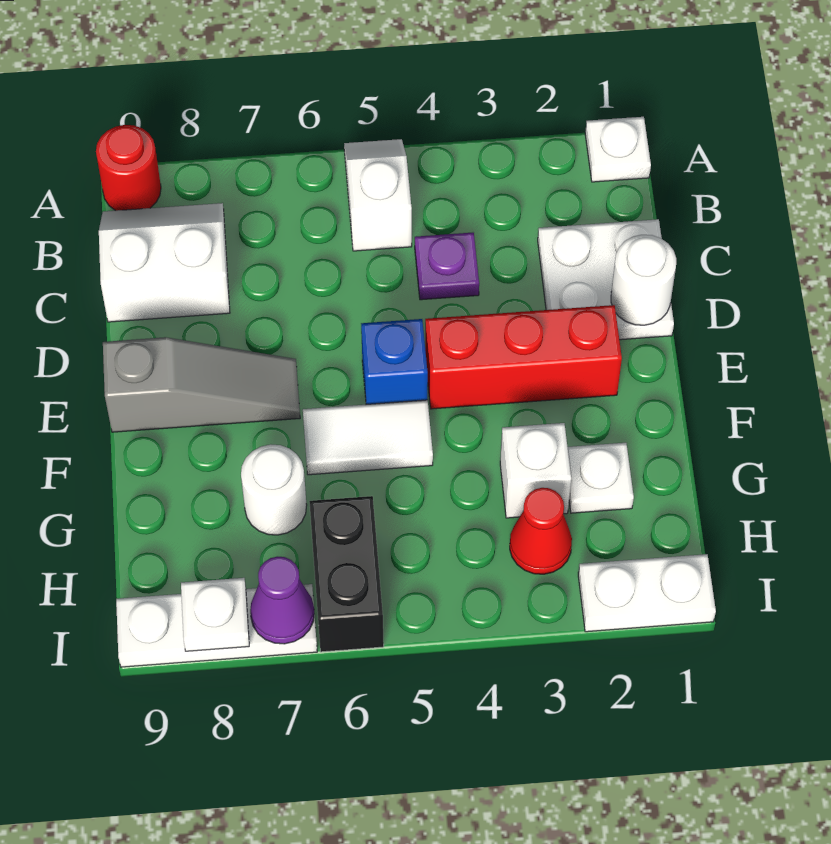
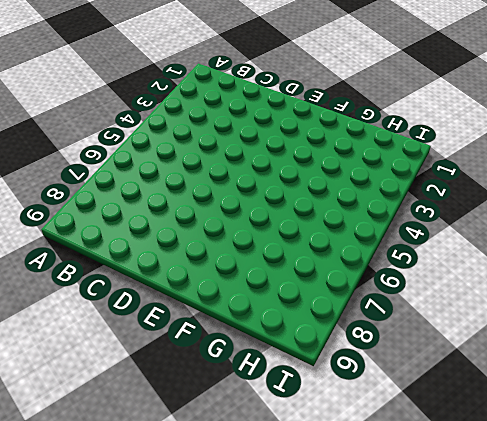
none -> white plate A1 level 1
none -> white slope A5:B5 level 1 top B
none -> red round brick A9 level 1

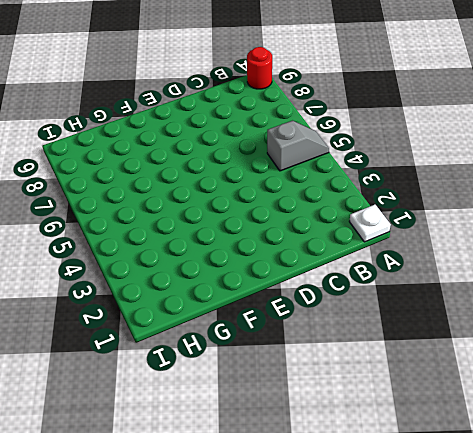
grey slope A5:B5 level 1 top B -> white slope A5:B5 level 1 top B
none -> white slope B8:C9 level 1 top C
none -> white plate C1:D2 level 1
none -> purple plate C4 level 1

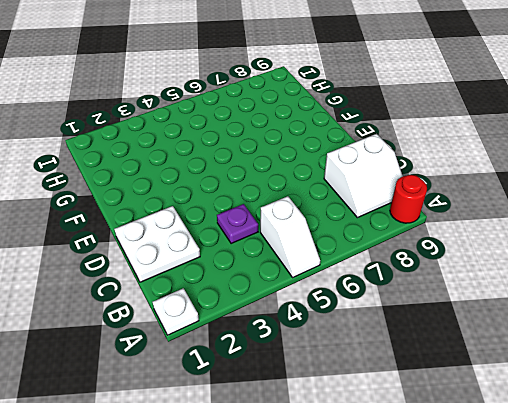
none -> red brick E2:E4 level 1
none -> blue brick E5 level 1
none -> grey slope E7:E9 level 1 top 9

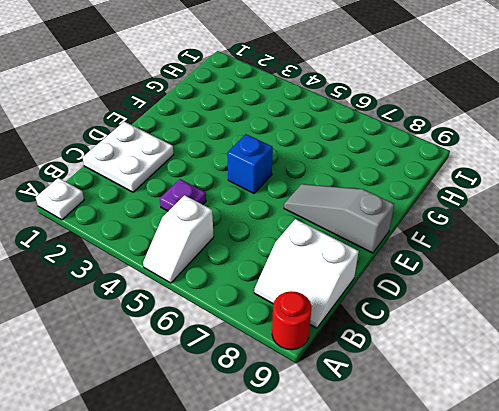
none -> red brick E2:E4 level 1
none -> white tile F5:F6 level 1
none -> white plate G2 level 1

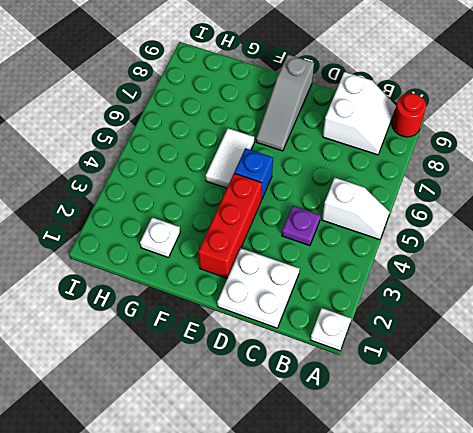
none -> white brick G3 level 1
none -> white round brick G7 level 1
none -> red cone H3 level 1

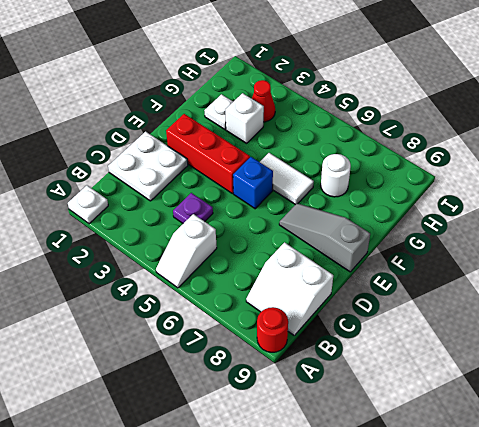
none -> black brick H6:I6 level 1
none -> white plate I1:I2 level 1
none -> white plate I7:I9 level 1

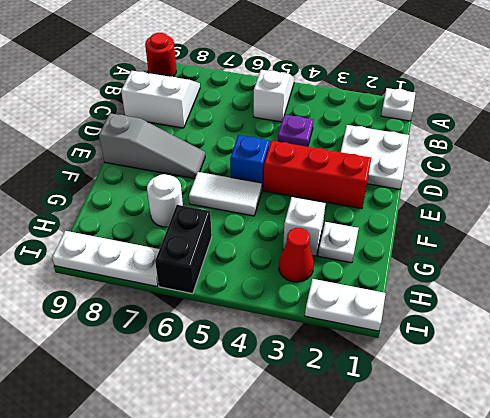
none -> white round brick D1 level 2
none -> purple cone I7 level 2
none -> white plate I8 level 2

